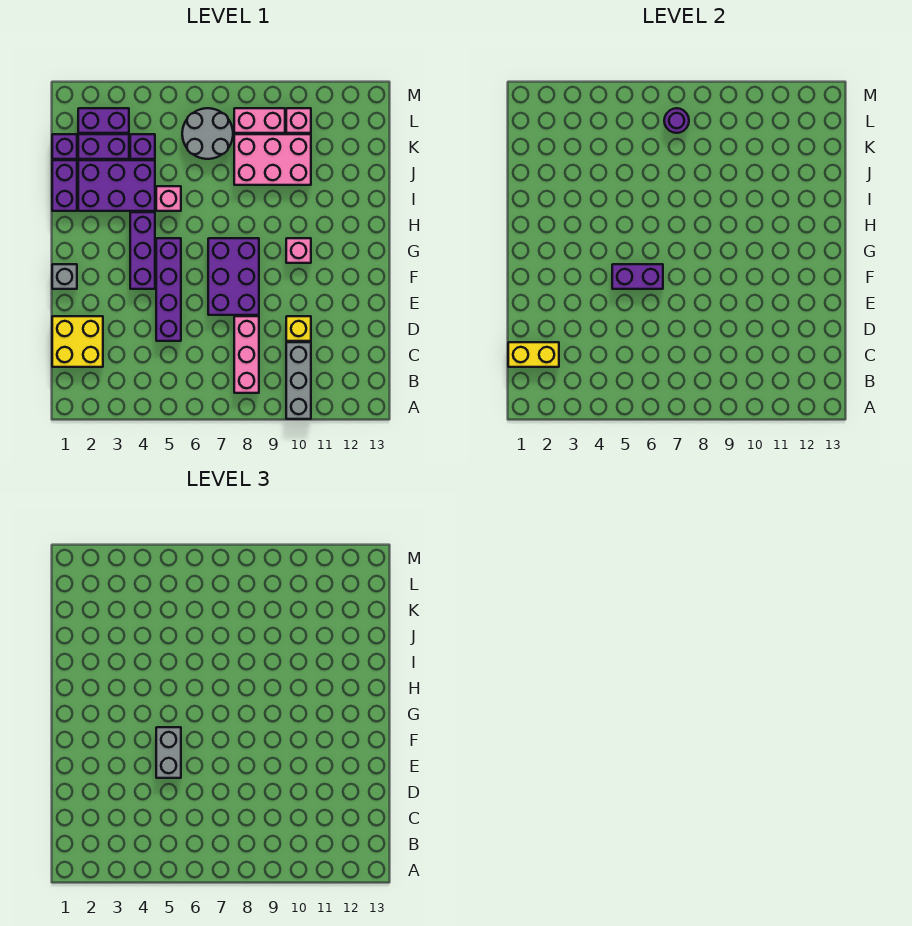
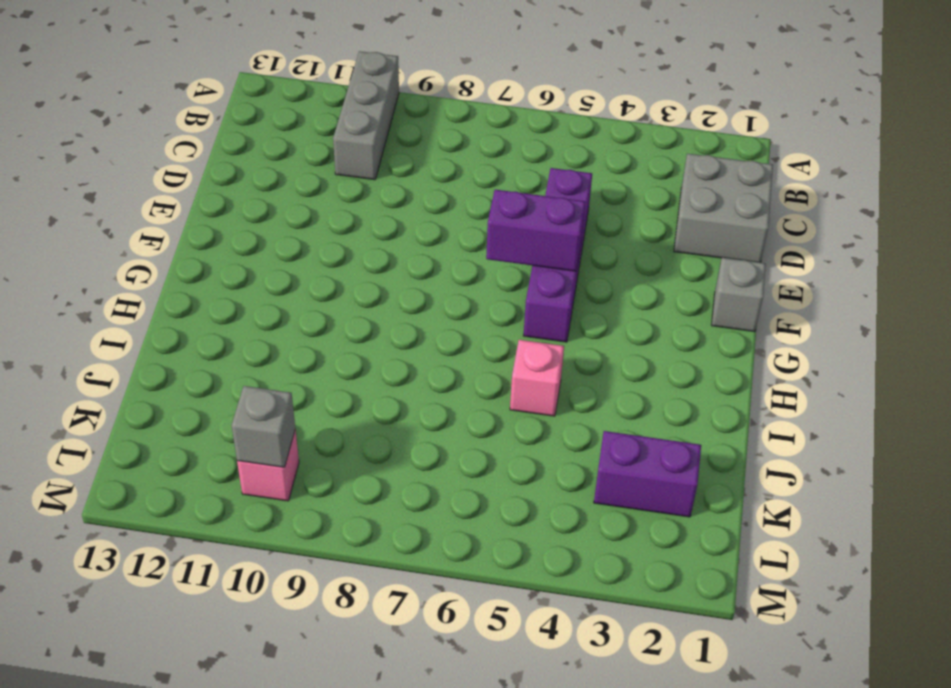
grey brick C1:D2 level 1 -> yellow brick C1:D2 level 1
grey brick L10 level 2 -> none
none -> pink brick B8:D8 level 1
none -> yellow brick D10 level 1
none -> purple brick E7:G8 level 1

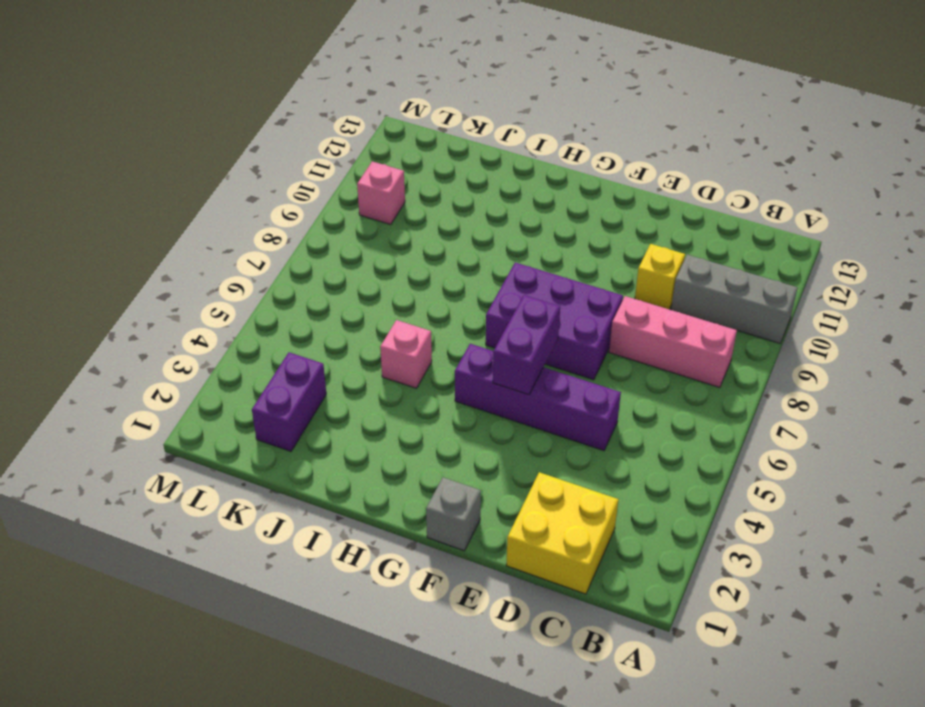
none -> purple brick F4:H4 level 1
none -> pink brick G10 level 1
none -> purple brick I1:J1 level 1

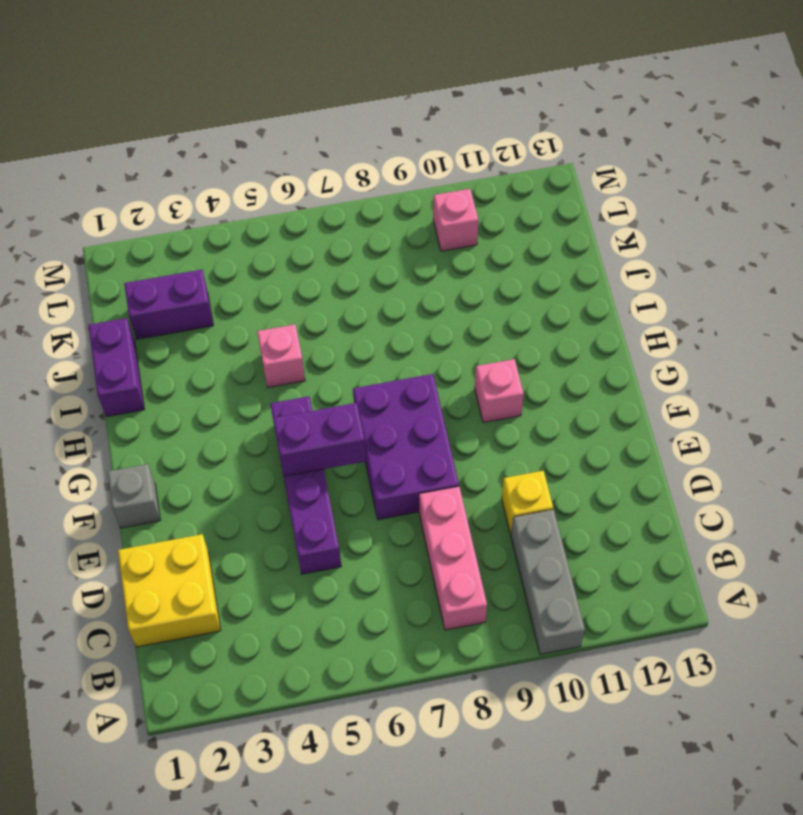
none -> purple brick F4:H4 level 1
none -> purple brick I2:J4 level 1
none -> pink brick J8:K10 level 1

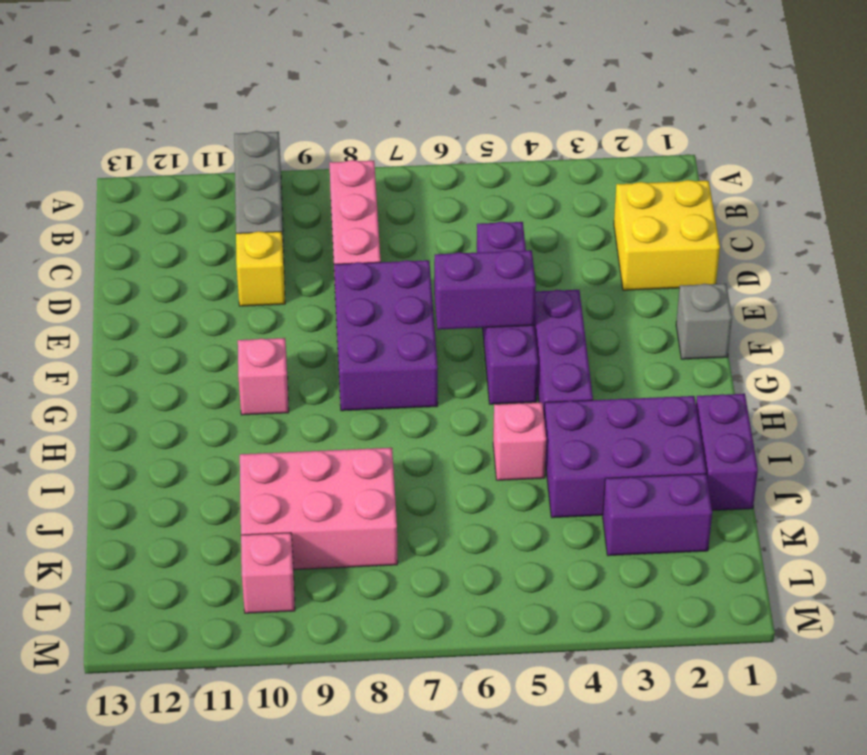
none -> purple brick K1 level 1
none -> purple brick K4 level 1
none -> grey round brick K6:L7 level 1

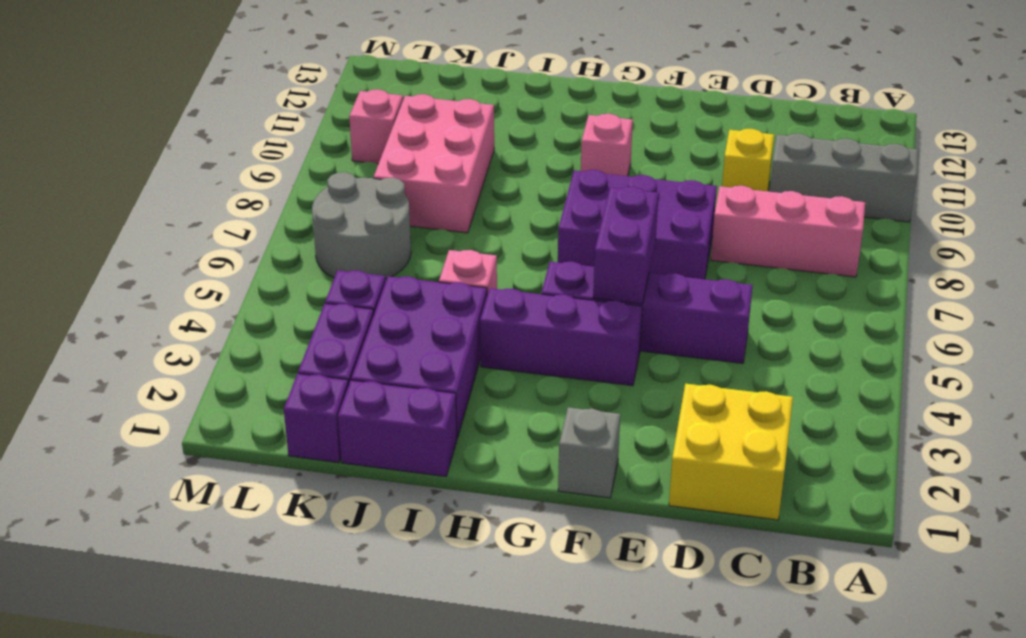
none -> purple brick L2:L3 level 1
none -> pink brick L8:L9 level 1
none -> yellow brick C1:C2 level 2

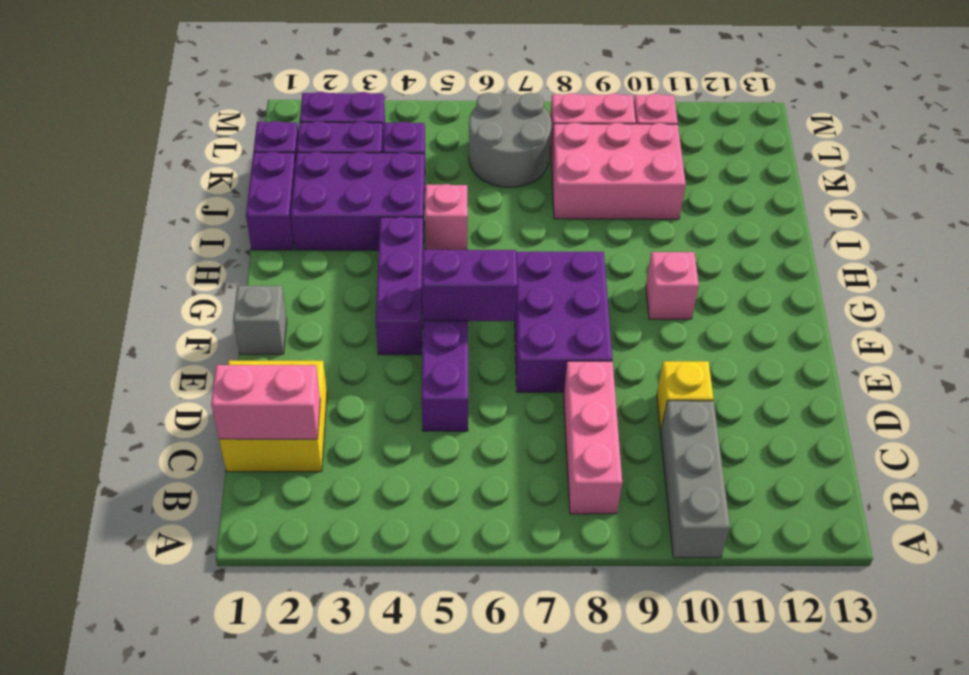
pink brick C1:C2 level 2 -> yellow brick C1:C2 level 2
none -> purple round brick L7 level 2
none -> grey brick E5:F5 level 3

